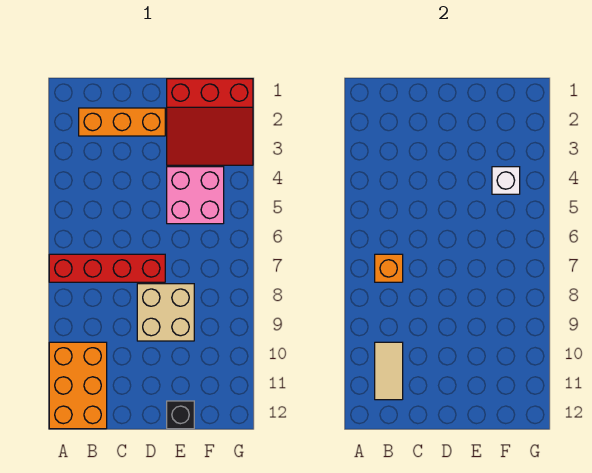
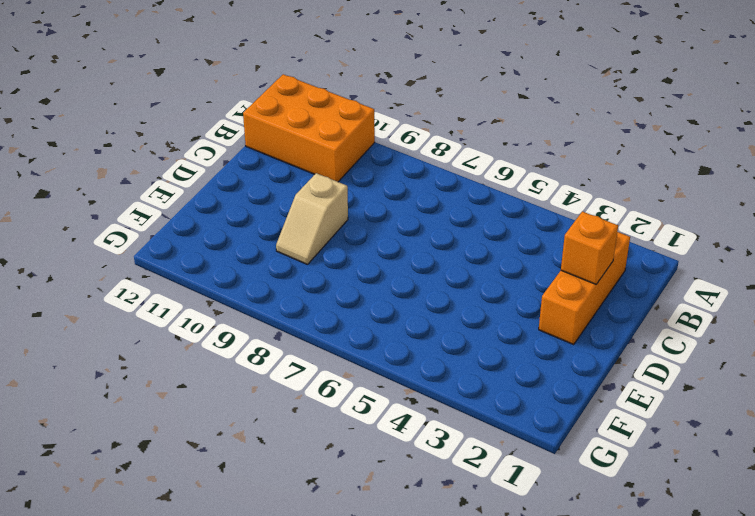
orange brick C2 level 2 -> orange brick B7 level 2
tan slope D9:E9 level 1 top D -> tan brick D8:E9 level 1
none -> red brick A7:D7 level 1
none -> red slope E1:G3 level 1 top 1

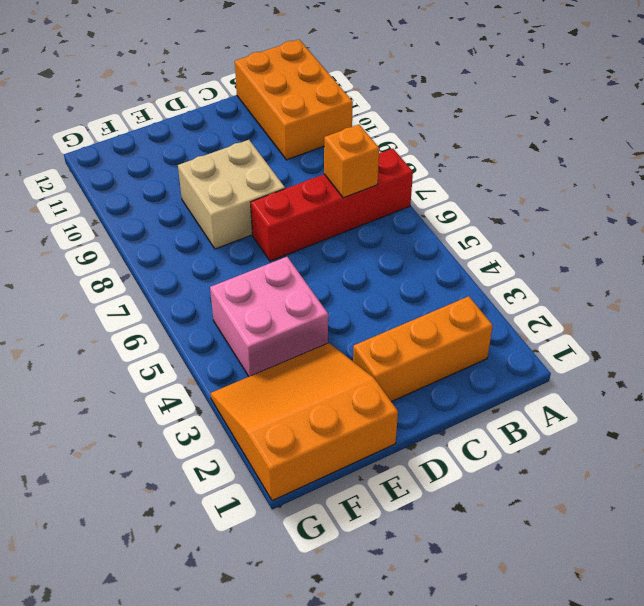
orange slope E1:G3 level 1 top 1 -> red slope E1:G3 level 1 top 1
none -> black brick E12 level 1
none -> tan tile B10:B11 level 2

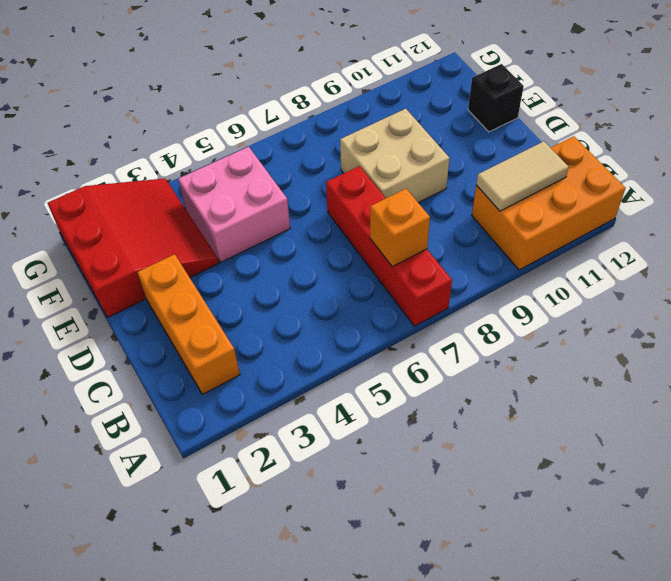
none -> white brick F4 level 2

